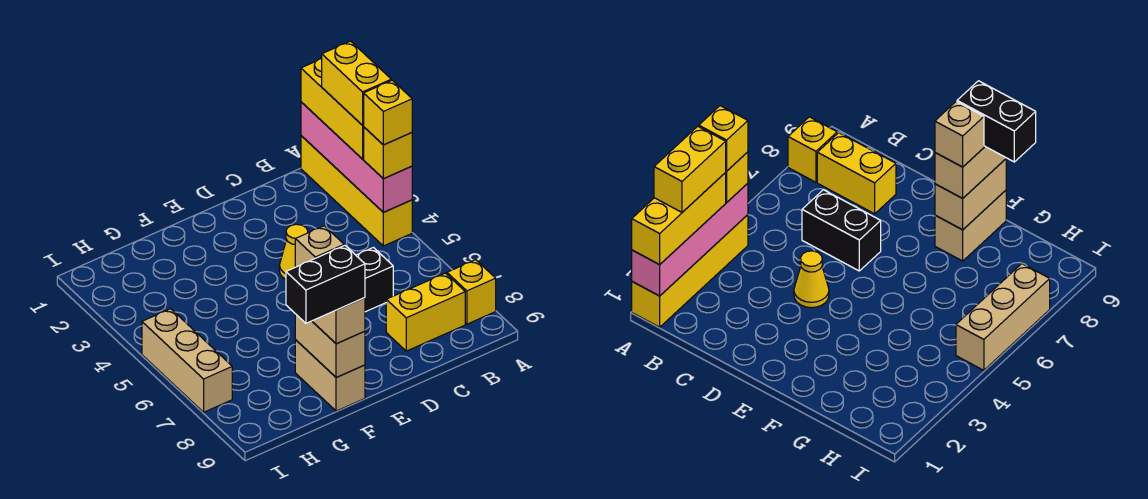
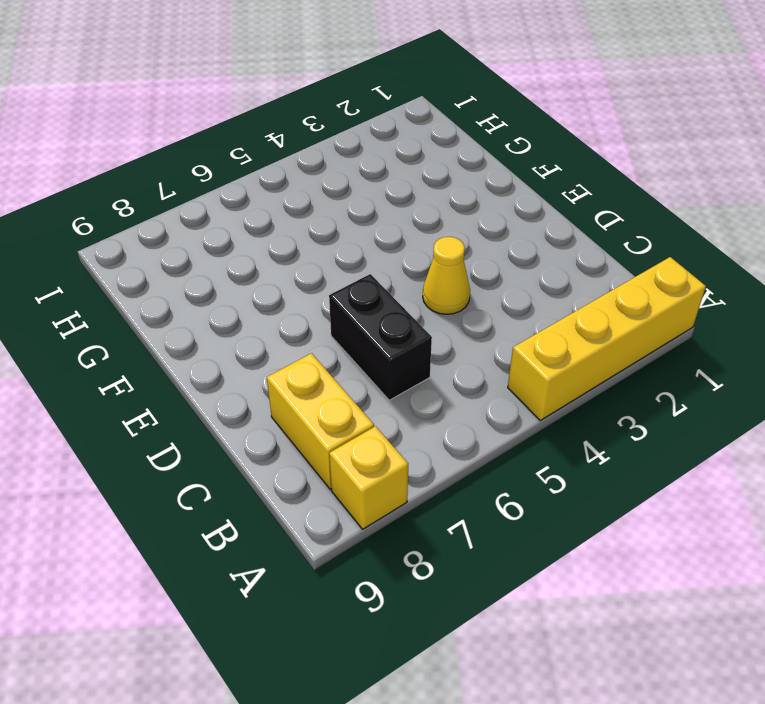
none -> tan brick F8:F9 level 1
none -> tan brick I5:I7 level 1
none -> pink brick A1:A4 level 2

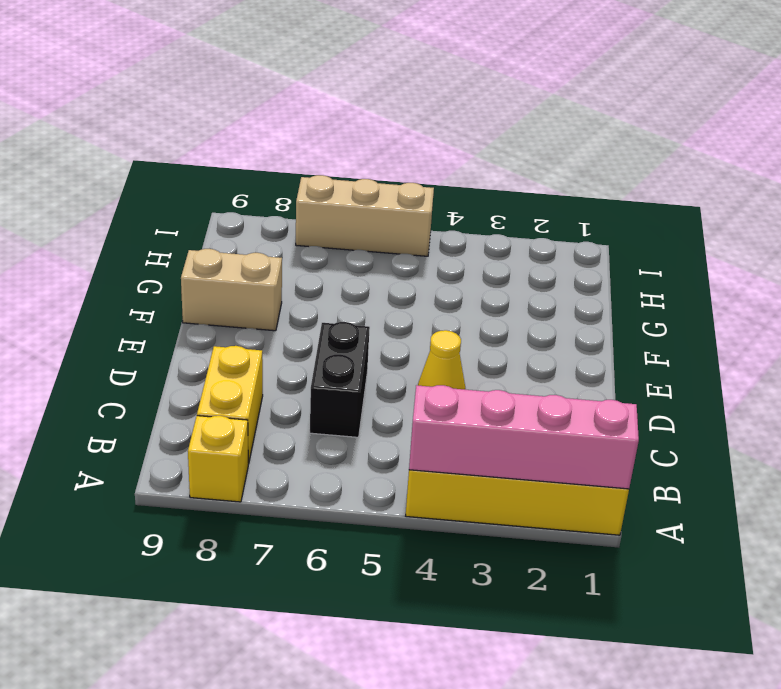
none -> tan brick F8:F9 level 2
none -> yellow brick A1:A3 level 3
none -> yellow brick A4 level 3

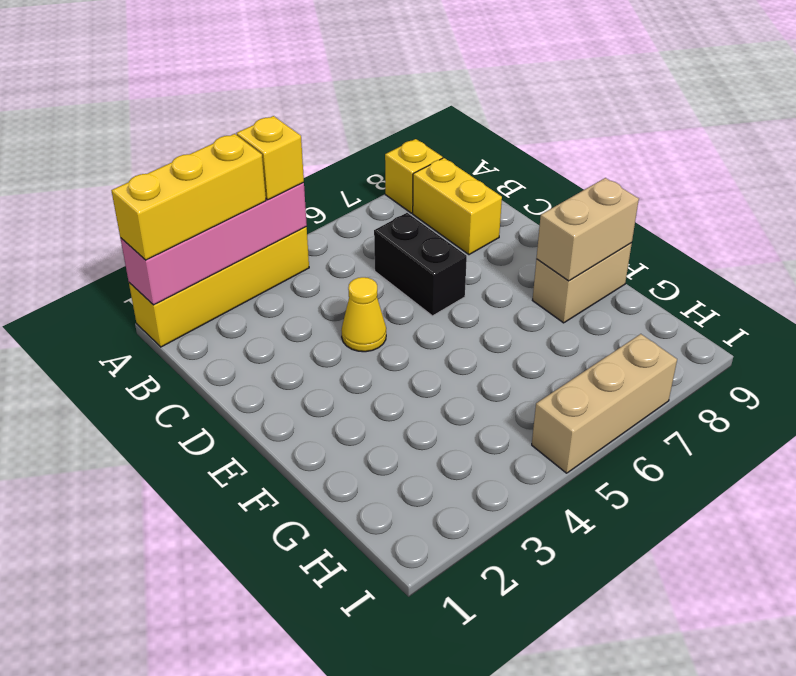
none -> tan brick F8:F9 level 3
none -> yellow brick A2:A3 level 4
none -> yellow brick A4 level 4

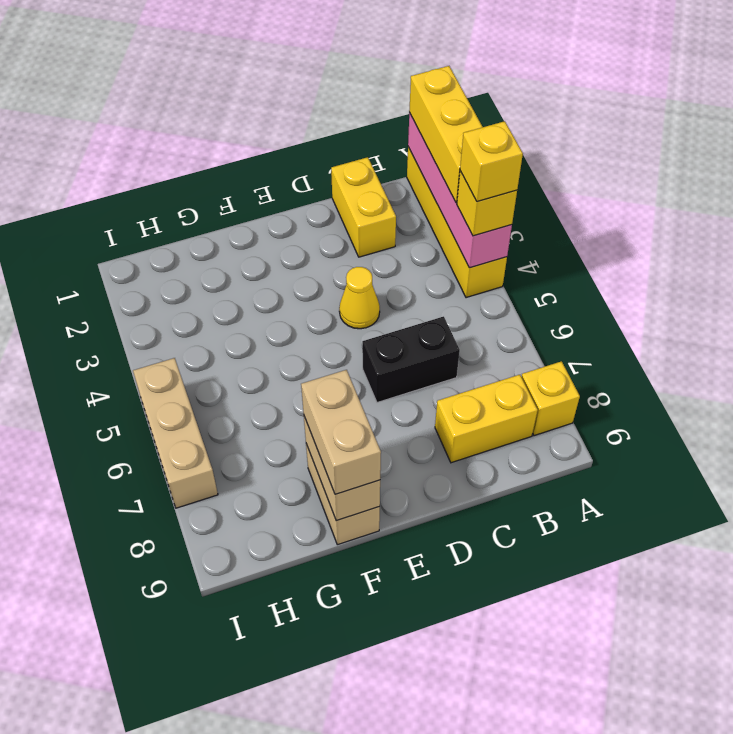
yellow brick C1:C2 level 1 -> yellow brick A2:A3 level 4
none -> tan brick F8 level 4
none -> black brick F9:G9 level 4

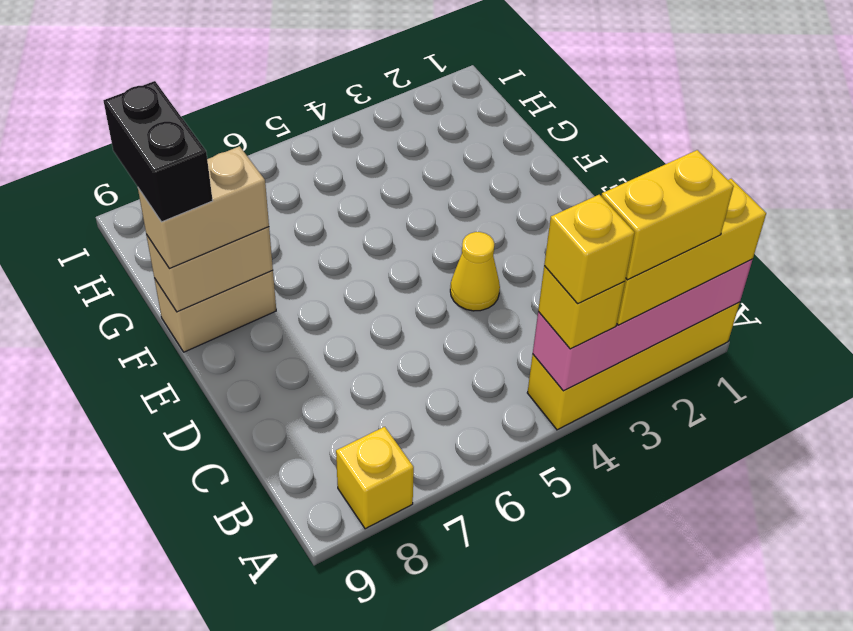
none -> yellow brick B8:C8 level 1
none -> black brick C6:D6 level 1
none -> tan brick I5:I7 level 1

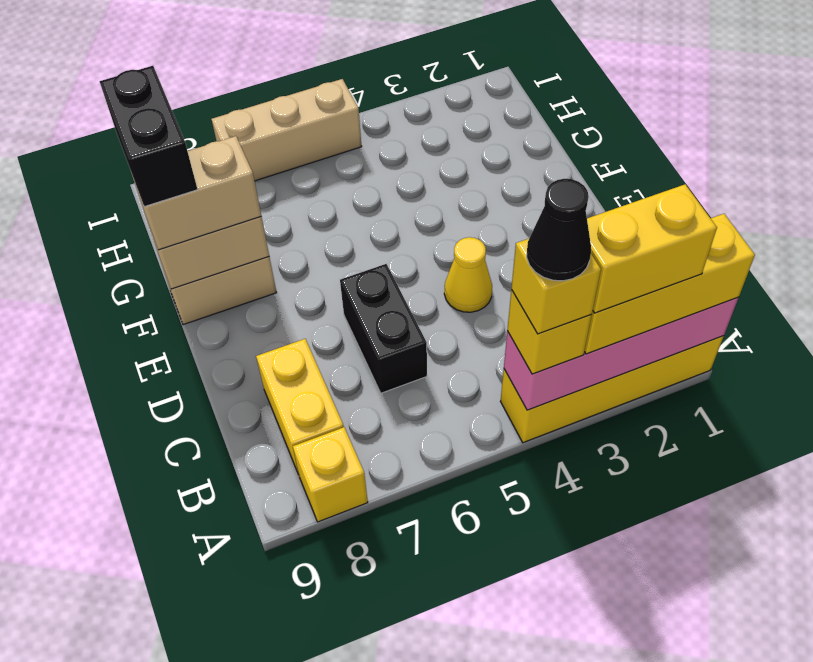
black cone A4 level 5 -> none
none -> tan brick F8 level 4

